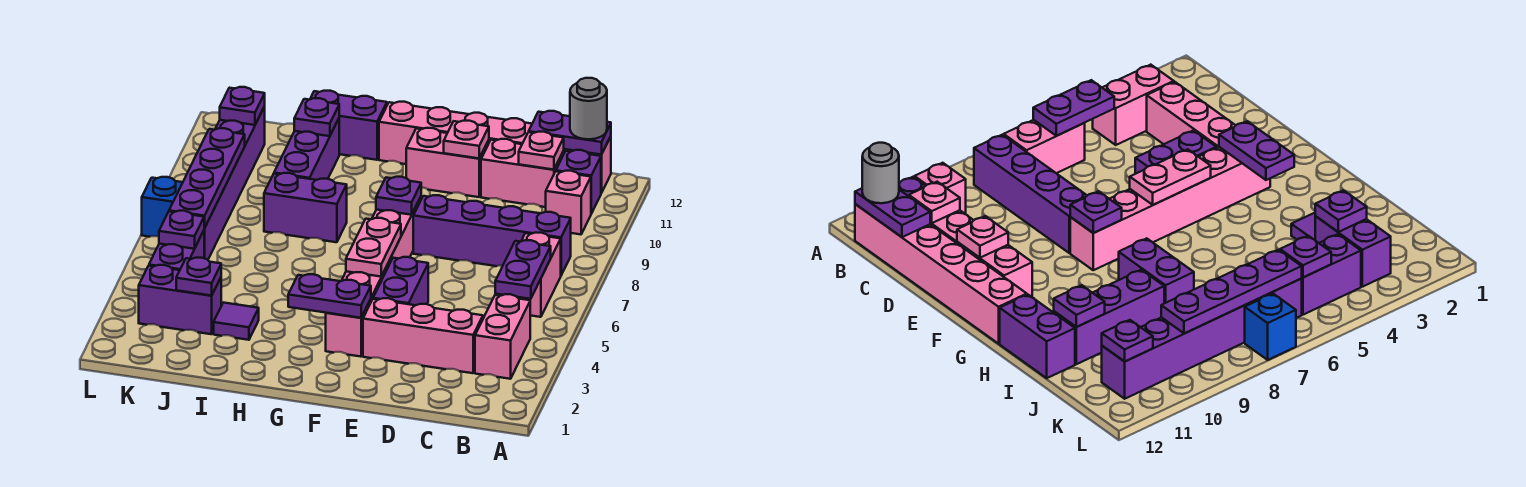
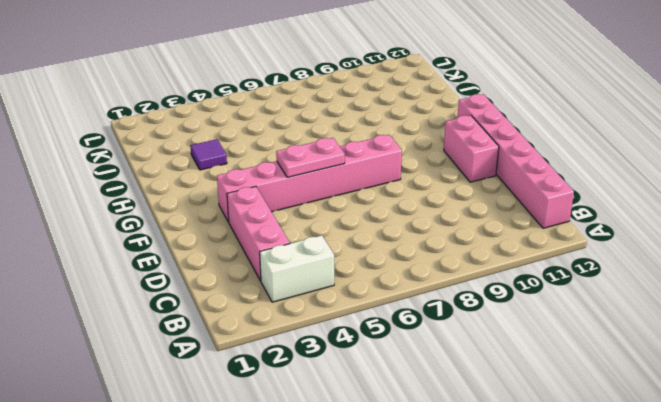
white brick B3:B4 level 1 -> pink brick B3:B4 level 1
none -> pink brick B6:B7 level 1
none -> purple brick B8:E8 level 1
none -> pink brick B10 level 1
none -> purple brick B11 level 1

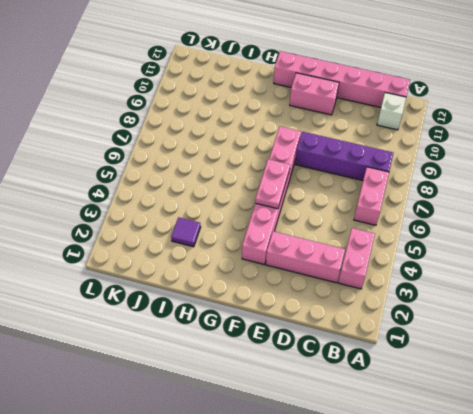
white brick B11 level 1 -> purple brick B11 level 1
none -> pink brick B10 level 1
none -> pink brick C11:D11 level 1
none -> purple brick E4:E5 level 1
none -> purple brick H8:I8 level 1

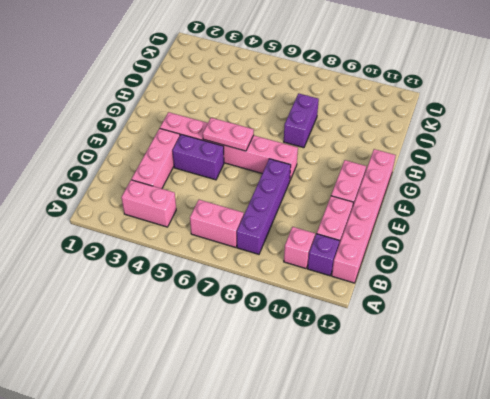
none -> purple brick H12:I12 level 1
none -> purple tile I3 level 1
none -> purple brick I9:I11 level 1
none -> purple brick J3:K3 level 1

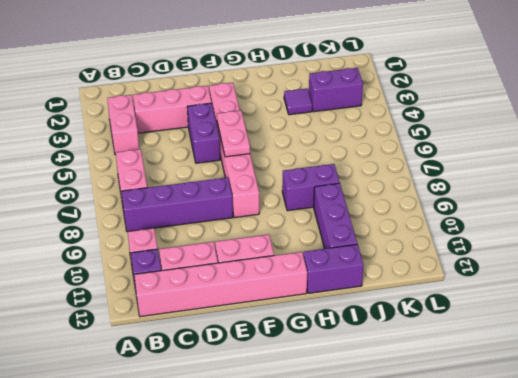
none -> purple brick K4:K5 level 1
none -> purple brick K6:K11 level 1
none -> blue brick L7 level 1
none -> purple plate B5:B6 level 2

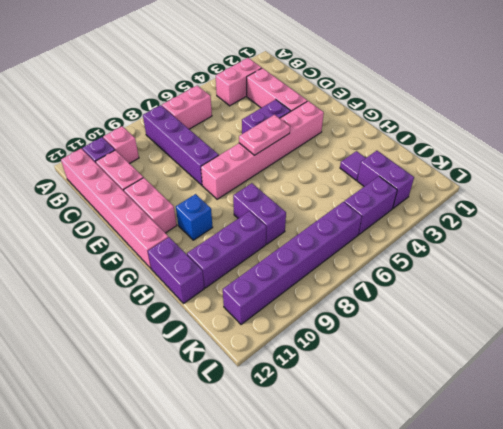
blue brick G10 level 1 -> blue brick L7 level 1
none -> purple plate B5:B6 level 2
none -> purple plate B12:C12 level 2
none -> pink plate C11 level 2
none -> pink plate E11 level 2

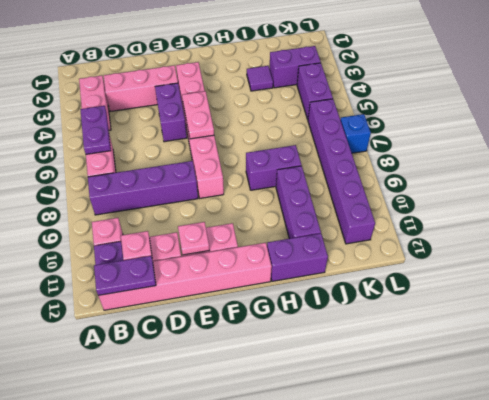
none -> purple plate F3:G3 level 2
none -> purple plate F8 level 2
none -> purple plate I11 level 2
none -> purple plate J3 level 2

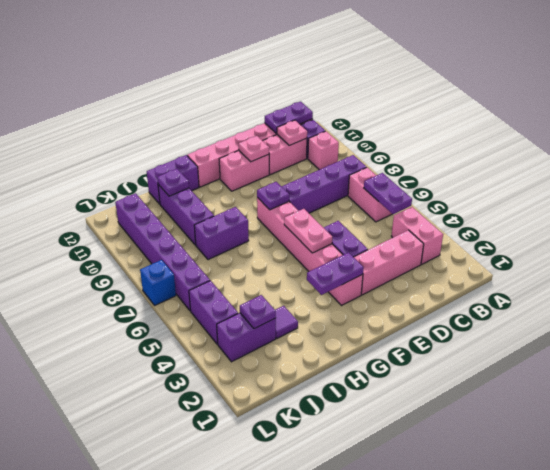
none -> purple plate K5 level 2
none -> purple plate K6:K9 level 2
none -> purple plate K11 level 2
none -> grey round brick B12 level 3

